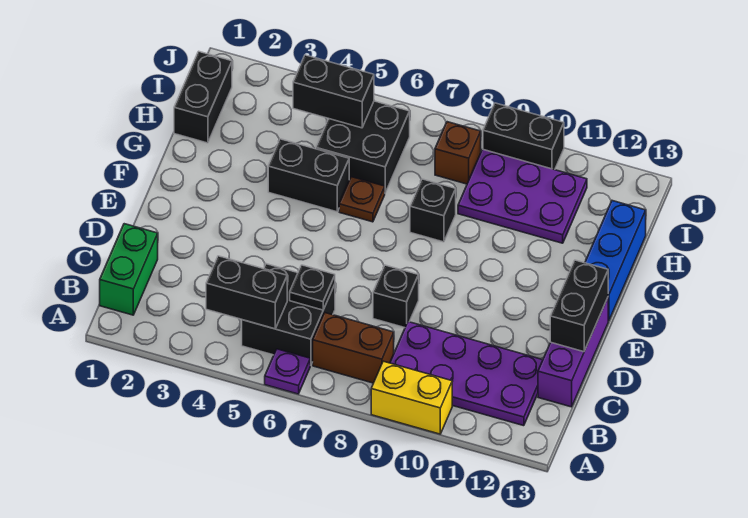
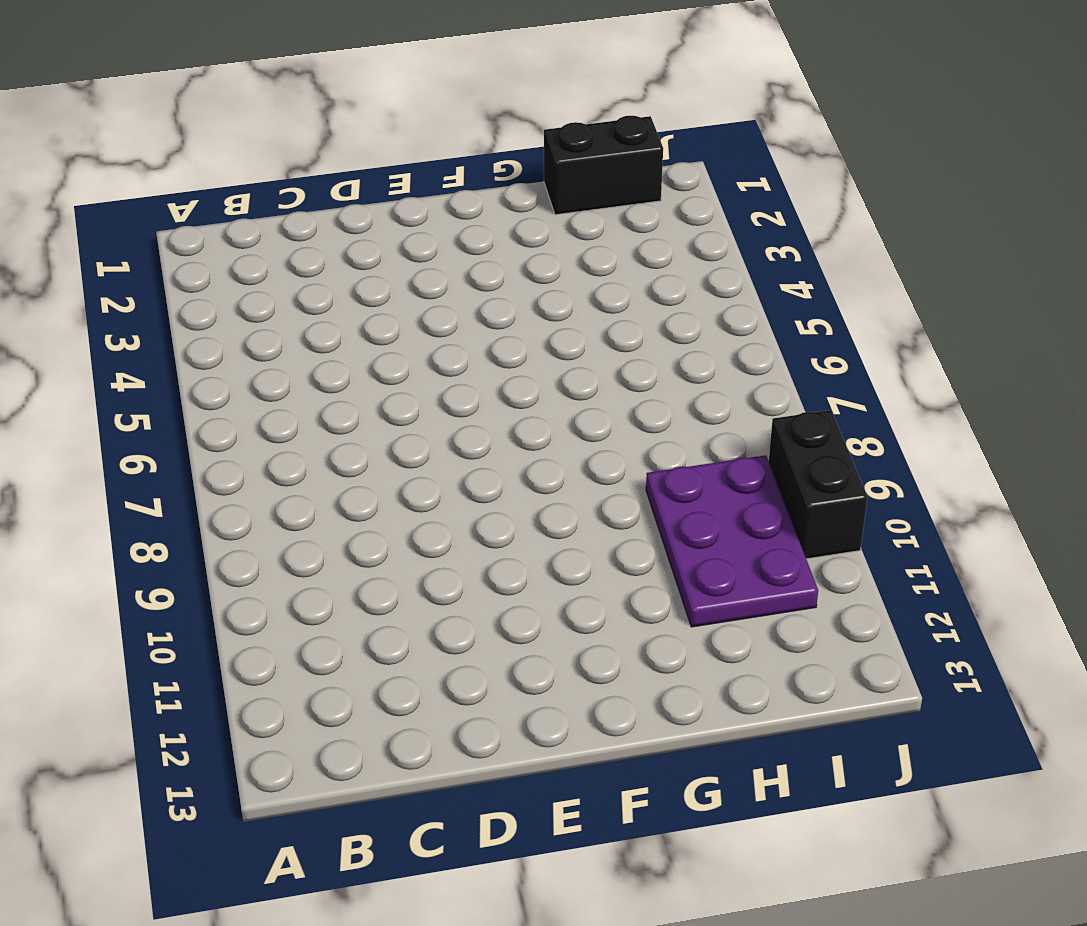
none -> purple plate A6 level 1
none -> yellow brick A9:A10 level 1
none -> green brick B1:C1 level 1

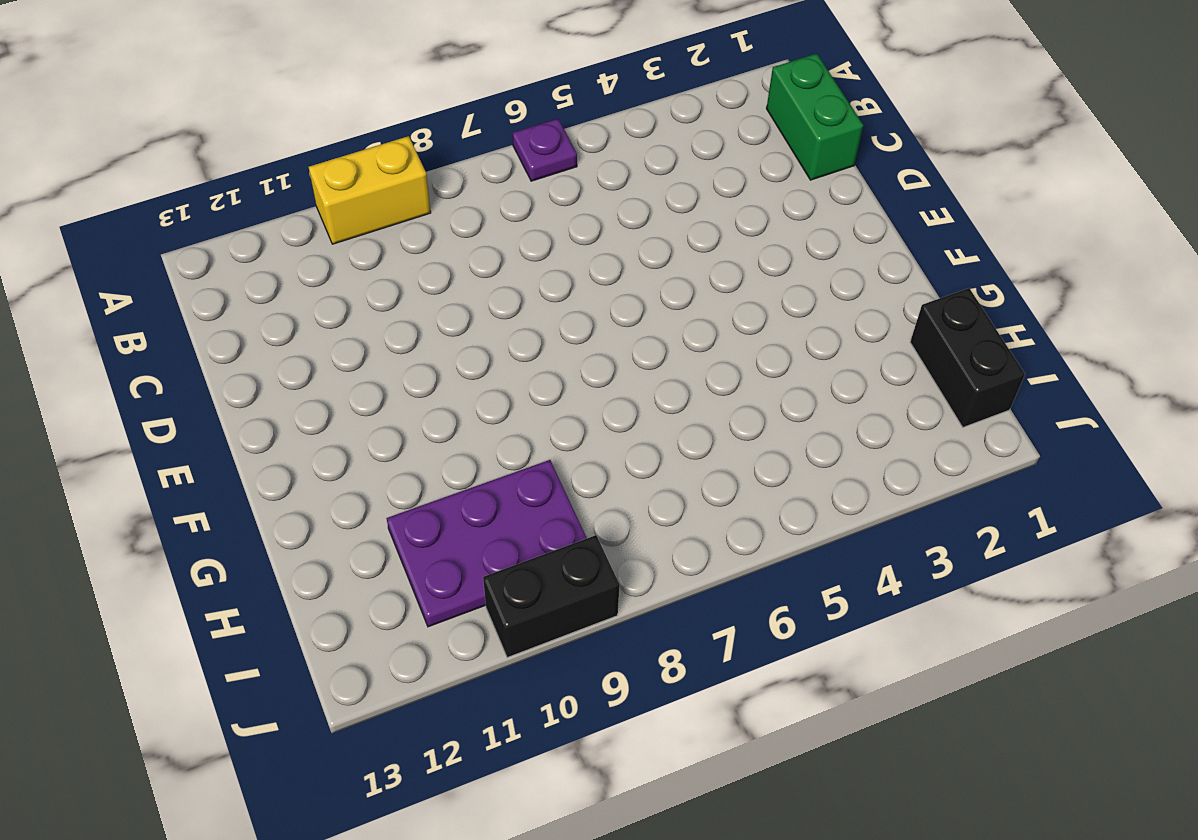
none -> black brick B5:C6 level 1
none -> brown brick B7:B8 level 1
none -> purple plate B9:C12 level 1

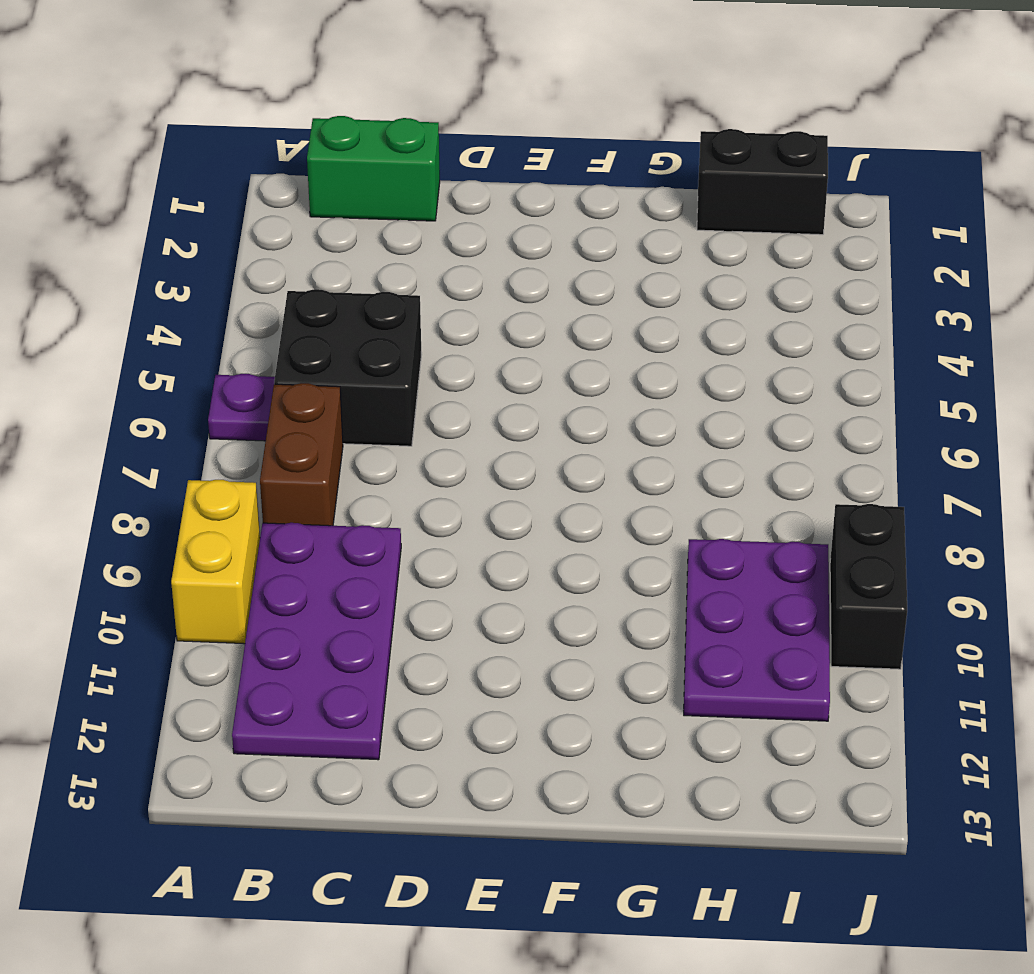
none -> purple brick C13:E13 level 1
none -> black brick D8 level 1
none -> blue brick F13:H13 level 1

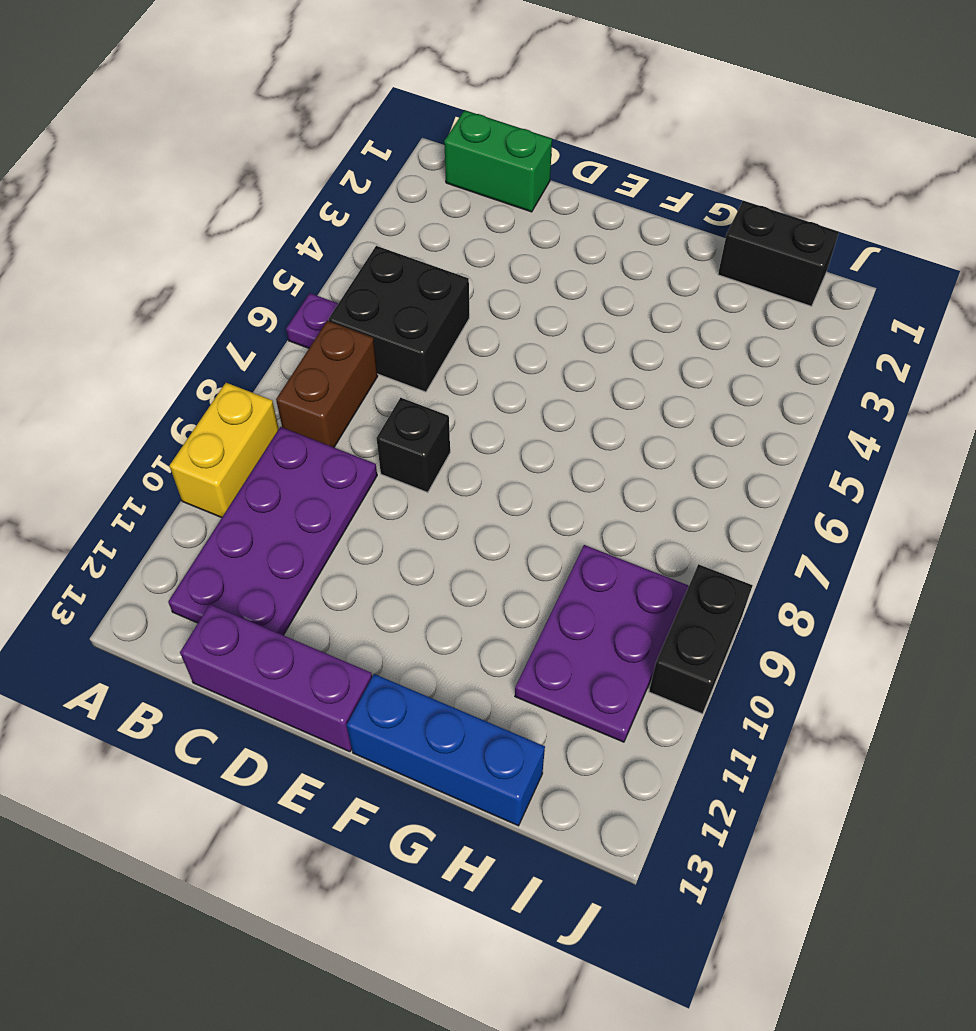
none -> black brick G4:G5 level 1
none -> brown plate G6 level 1
none -> black brick G8 level 1

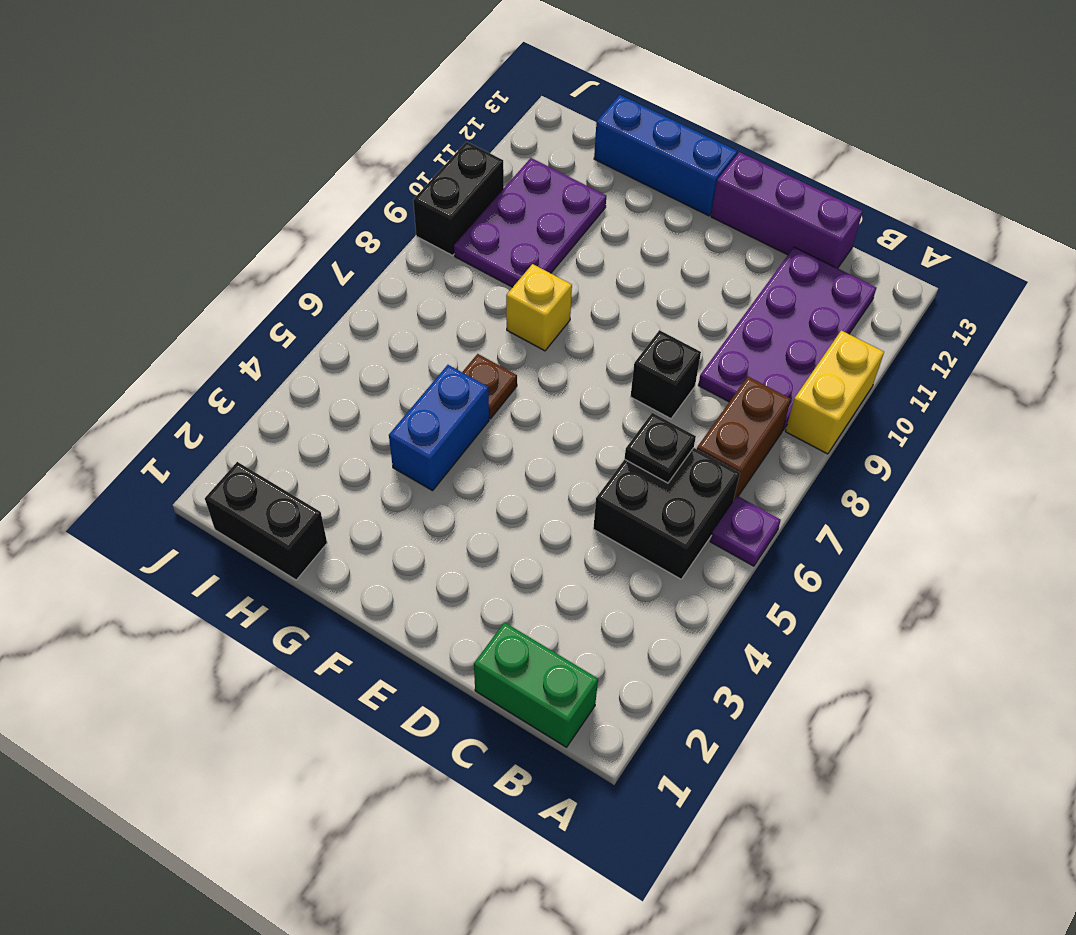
blue brick G4:G5 level 1 -> black brick G4:G5 level 1
yellow brick G8 level 1 -> black brick G8 level 1
none -> black brick H5:I6 level 1
none -> brown brick I8 level 1
none -> black brick B4:B5 level 2

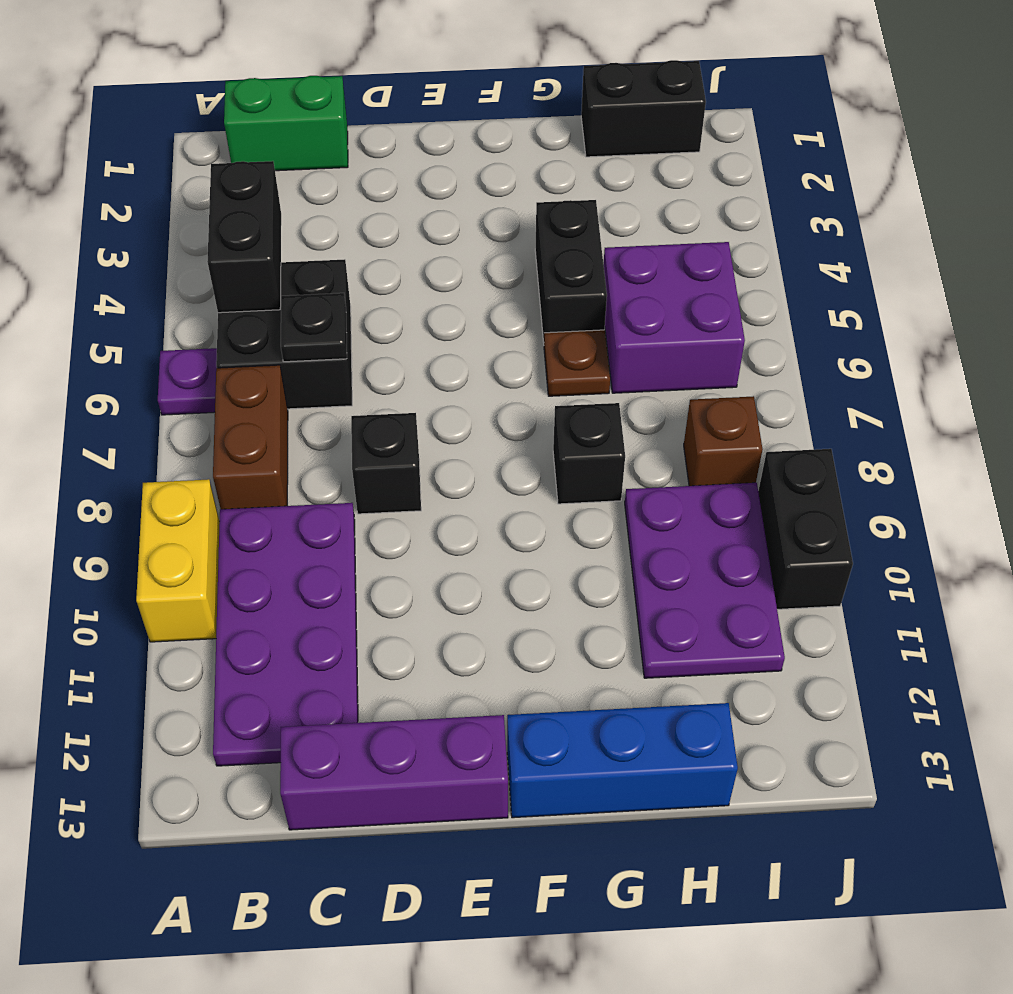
purple brick H5:I6 level 1 -> black brick H5:I6 level 1
none -> black brick D13:E13 level 2
none -> black brick I4:I5 level 2

